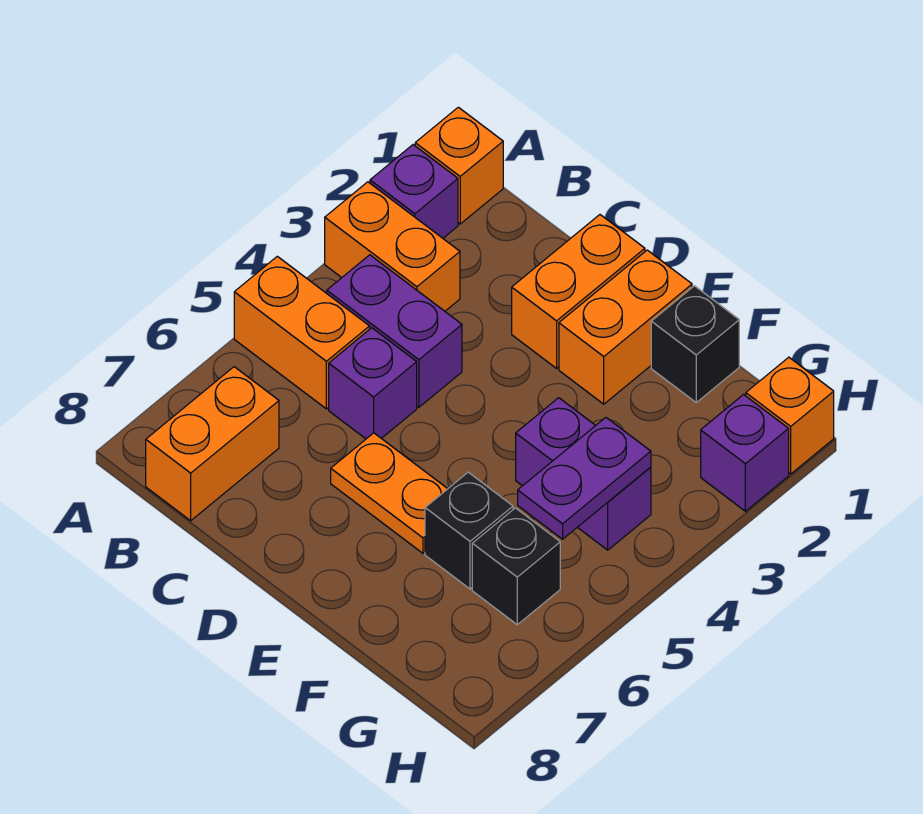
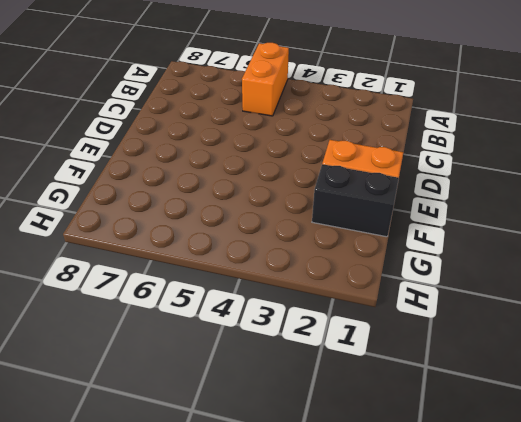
black brick F1:F2 level 1 -> black brick F1 level 1
none -> orange brick A1 level 1
none -> purple brick A2 level 1
none -> orange brick A3:B3 level 1

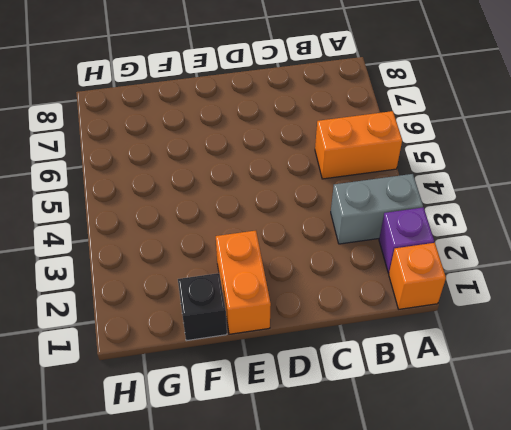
grey brick A3:B3 level 1 -> orange brick A3:B3 level 1
none -> purple brick B4:C4 level 1
none -> orange brick B7:B8 level 1
none -> purple brick C5 level 1

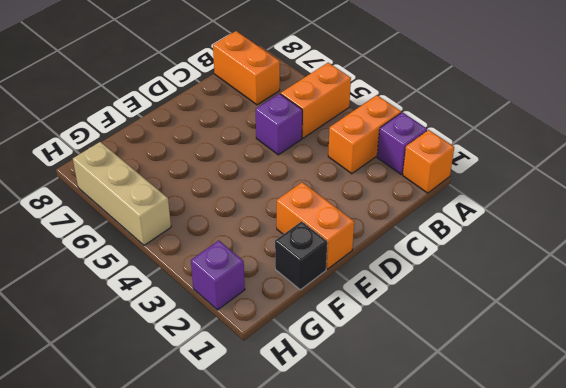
tan brick H5:H7 level 1 -> none
none -> purple brick B4:C4 level 1
none -> orange brick D1:D2 level 1
none -> orange plate D6:E6 level 1

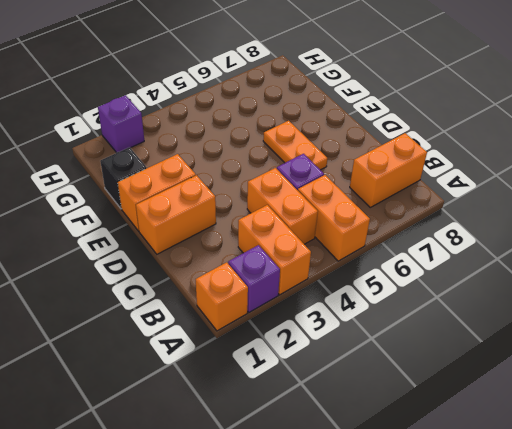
orange brick B4:C4 level 1 -> purple brick B4:C4 level 1
none -> purple brick F4:G4 level 1
none -> black brick F6 level 1
none -> black brick G6 level 1

